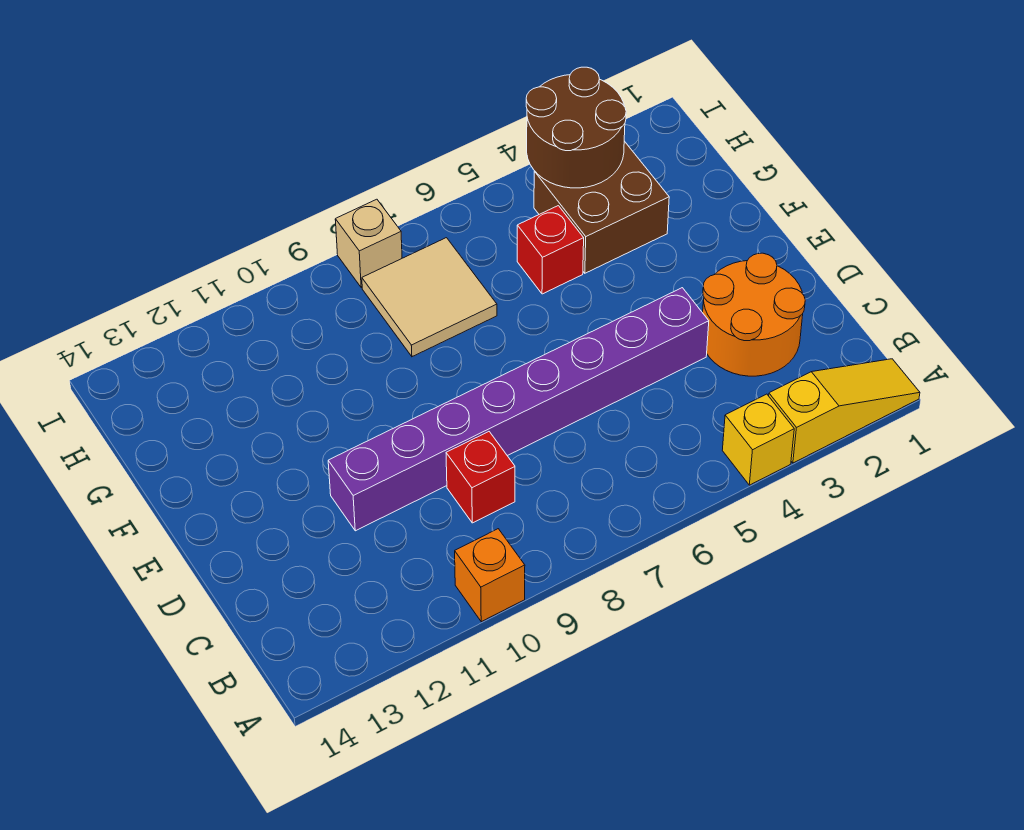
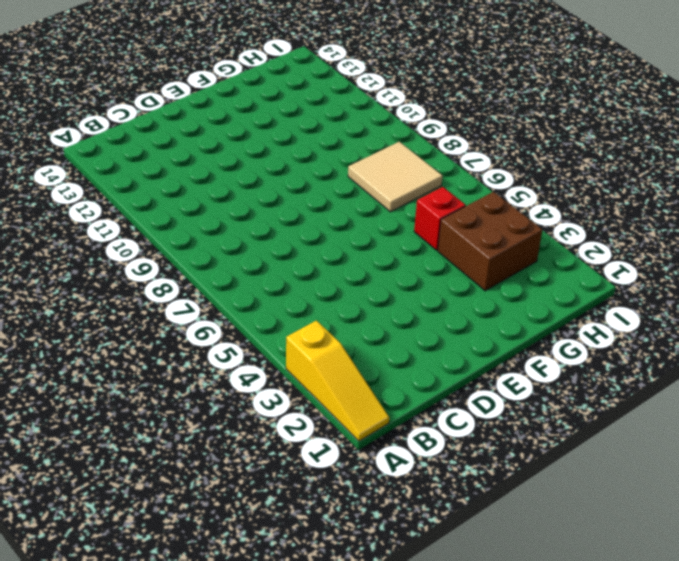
none -> yellow brick A4 level 1
none -> orange brick A10 level 1

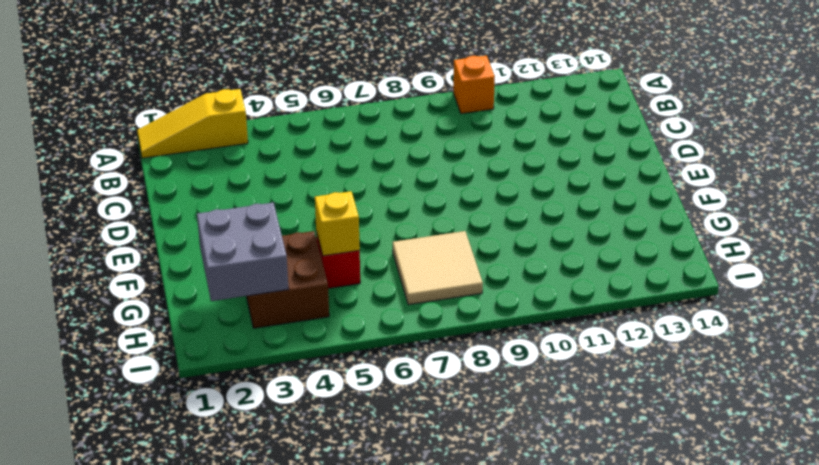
grey brick G2:H3 level 2 -> brown round brick H3:I4 level 2
yellow brick G5 level 2 -> yellow brick A4 level 1
none -> orange round brick C2:D3 level 1
none -> red brick C9 level 1

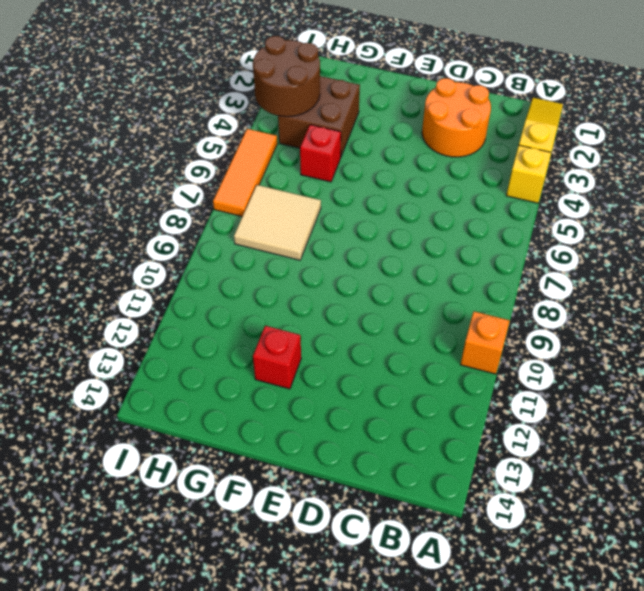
red brick F12 level 1 -> red brick C9 level 1
orange tile I5:I7 level 1 -> none
none -> purple brick D4:D11 level 1
none -> tan brick I8 level 1

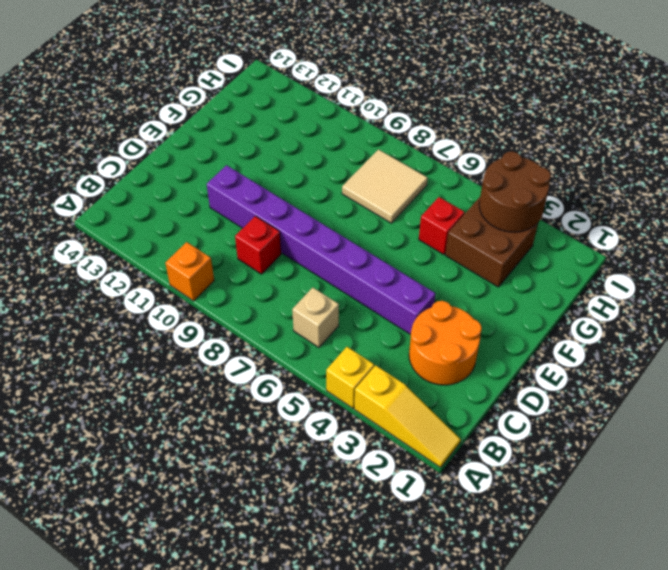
tan brick B6 level 1 -> tan brick I8 level 1

